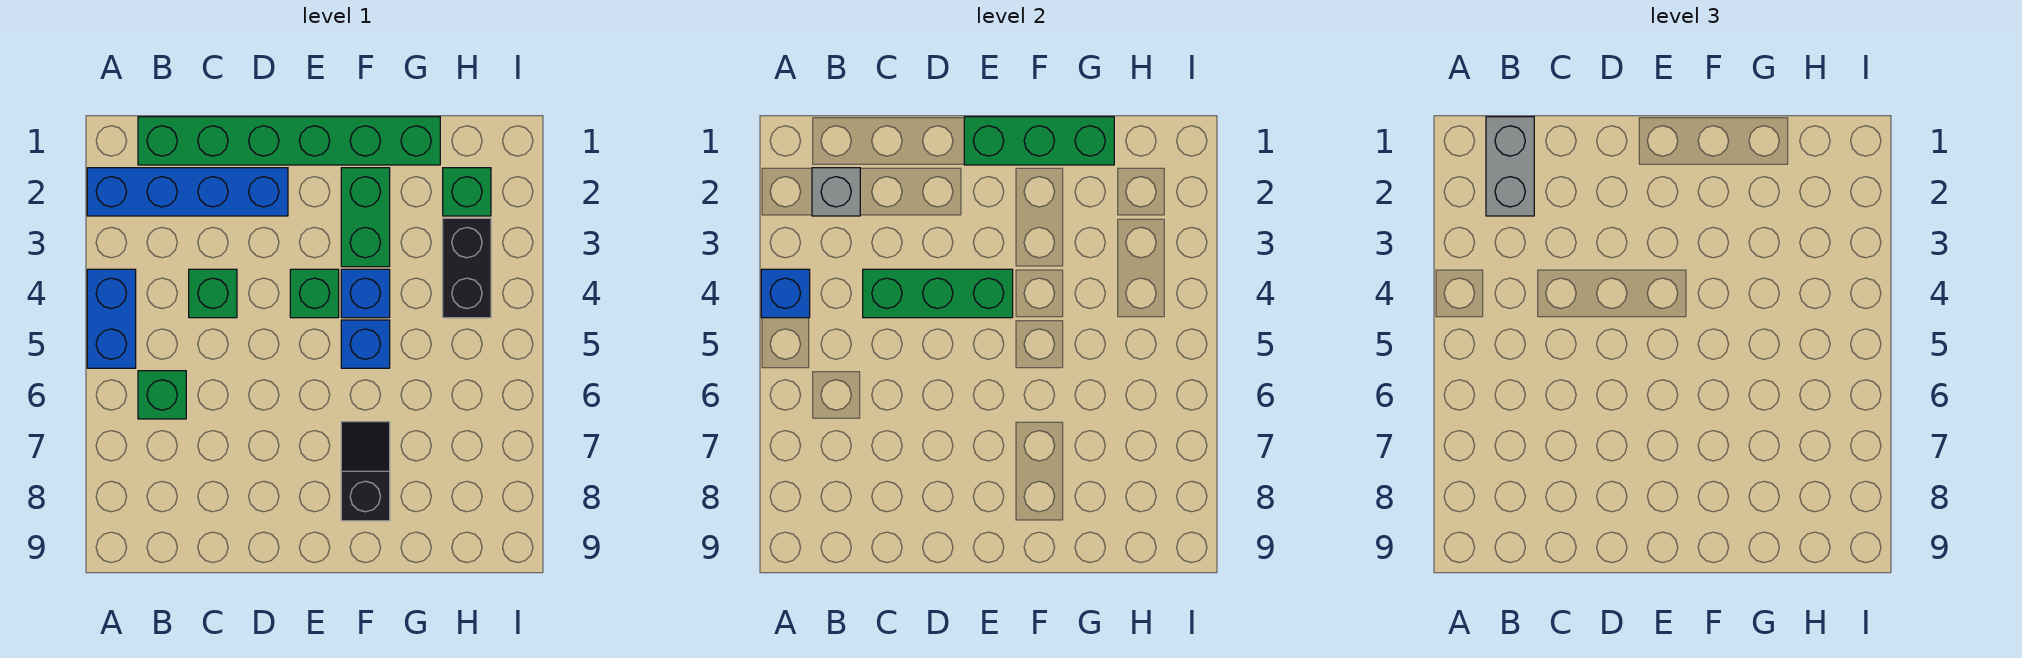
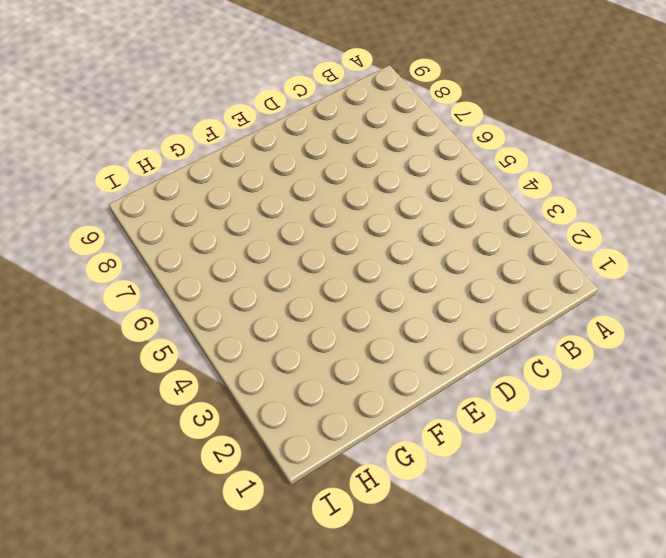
none -> blue brick A2:D2 level 1
none -> blue brick A4:A5 level 1
none -> green brick B1:G1 level 1

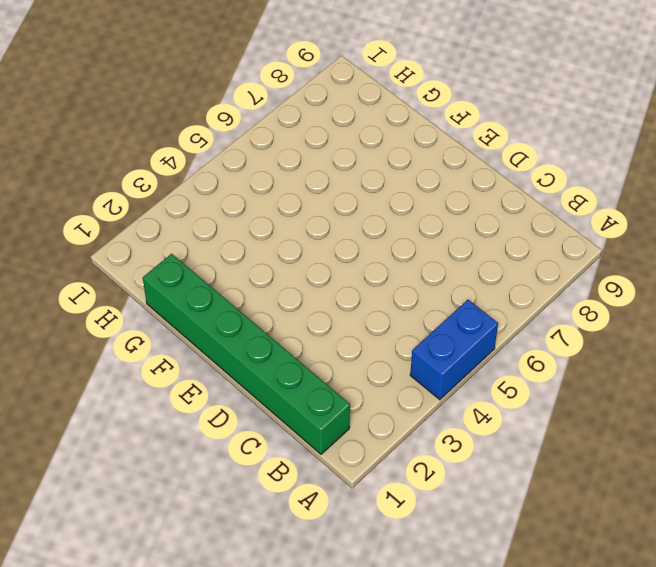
none -> blue brick A2:D2 level 1
none -> green brick B6 level 1
none -> green brick C4 level 1

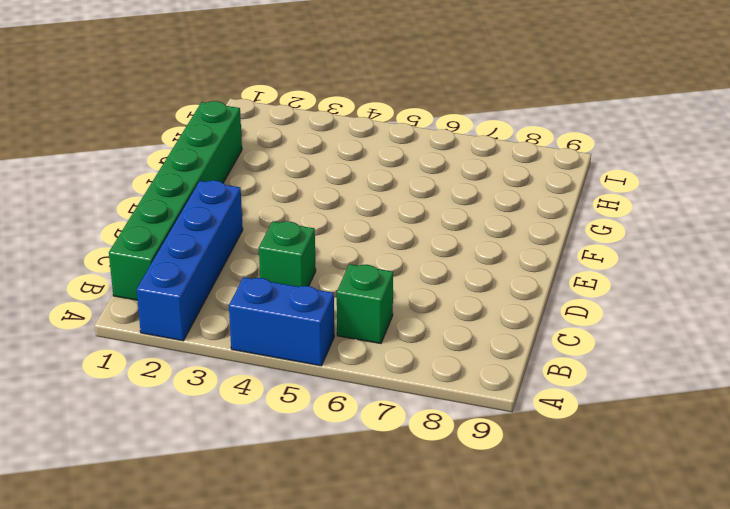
none -> green brick E4 level 1
none -> green brick F2:F3 level 1
none -> blue brick F4 level 1

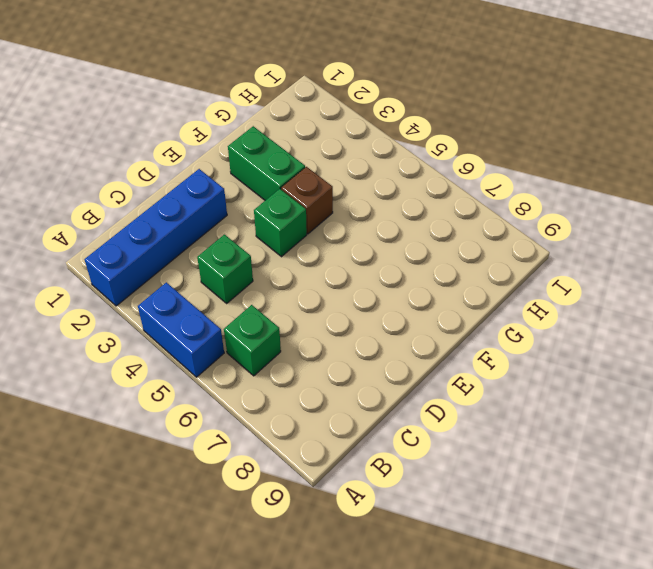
brown brick F4 level 1 -> blue brick F4 level 1
none -> green brick B1:G1 level 1
none -> blue brick F5 level 1
none -> black slope F7:F8 level 1 top 8

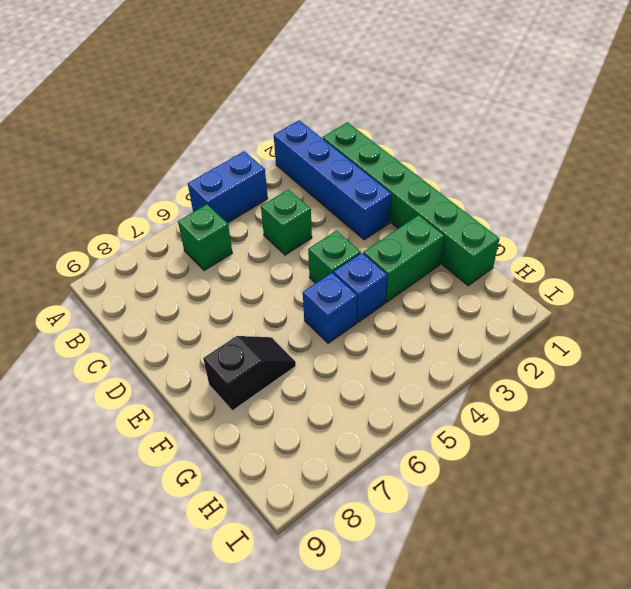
none -> green brick H2 level 1
none -> black brick H3:H4 level 1
none -> blue brick A4 level 2

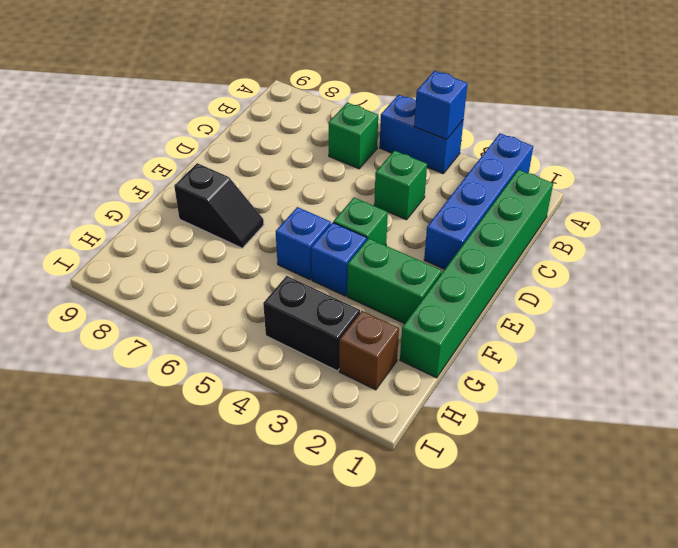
brown brick H2 level 1 -> green brick H2 level 1
none -> grey brick B2 level 2
none -> green brick C4:E4 level 2
none -> green brick E1:G1 level 2

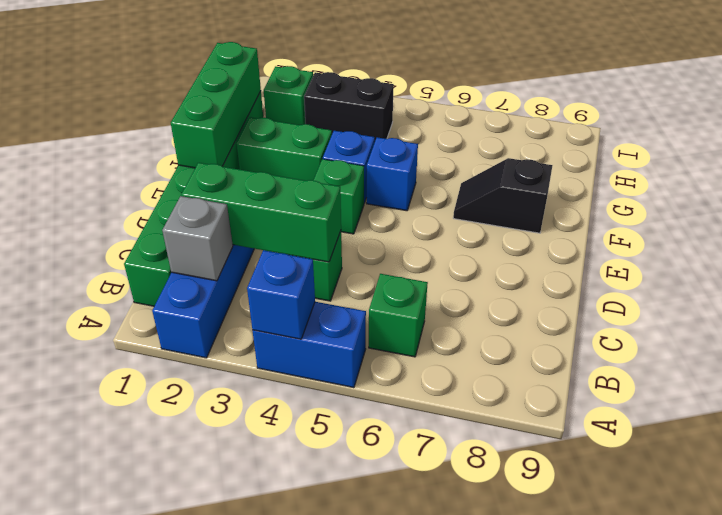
green brick C2:C4 level 2 -> green brick C4:E4 level 2
none -> grey brick B1:B2 level 3

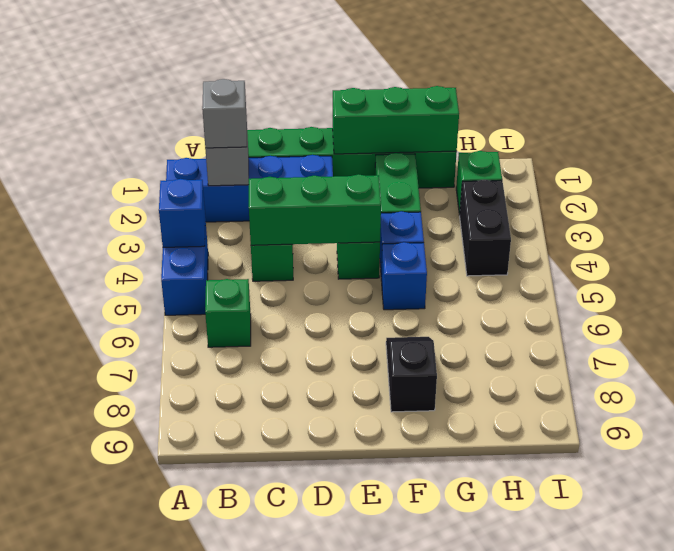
grey brick B2 level 3 -> grey brick B1:B2 level 3

